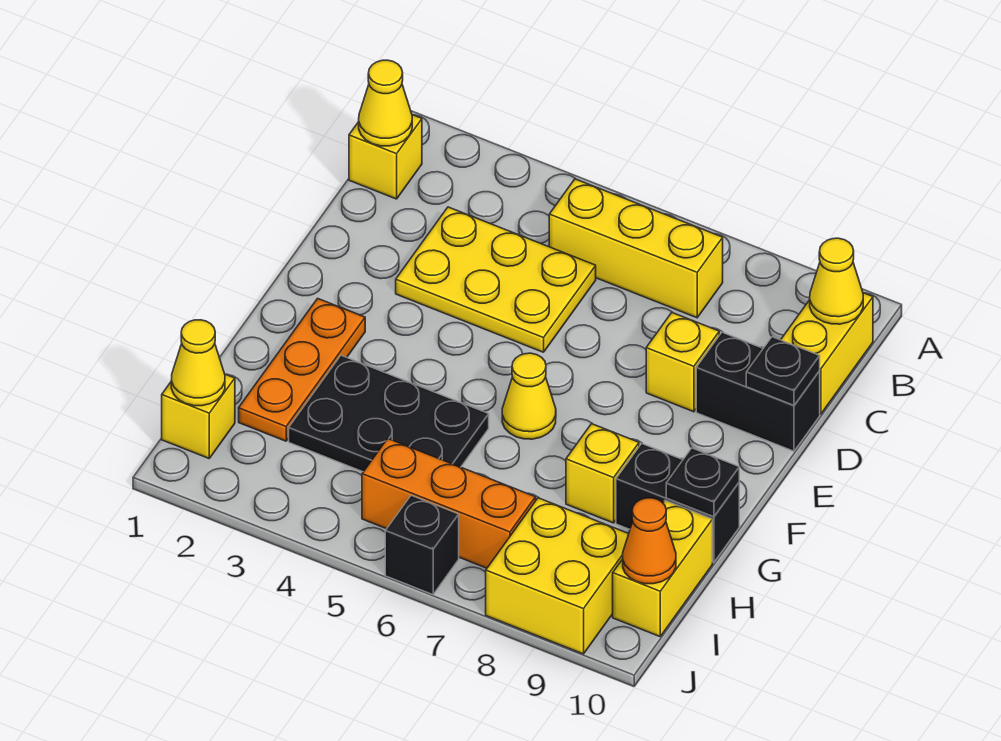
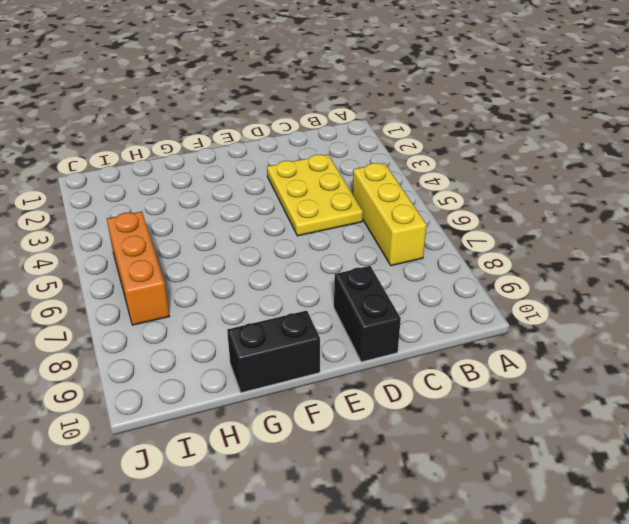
black brick F10:G10 level 1 -> black brick G9:G10 level 1
none -> yellow brick B1 level 1
none -> yellow brick B10:C10 level 1
none -> yellow brick D8 level 1

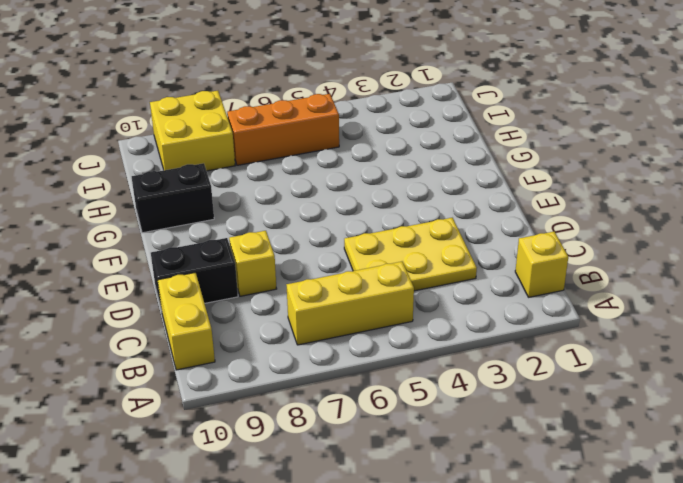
none -> orange plate F2:H2 level 1
none -> yellow cone F6 level 1
none -> black plate G3:H5 level 1

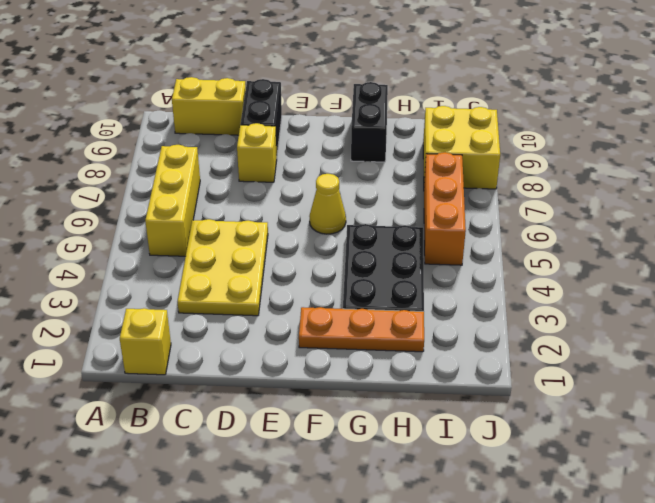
none -> yellow brick G8 level 1
none -> yellow brick H10:I10 level 1
none -> yellow brick I1 level 1

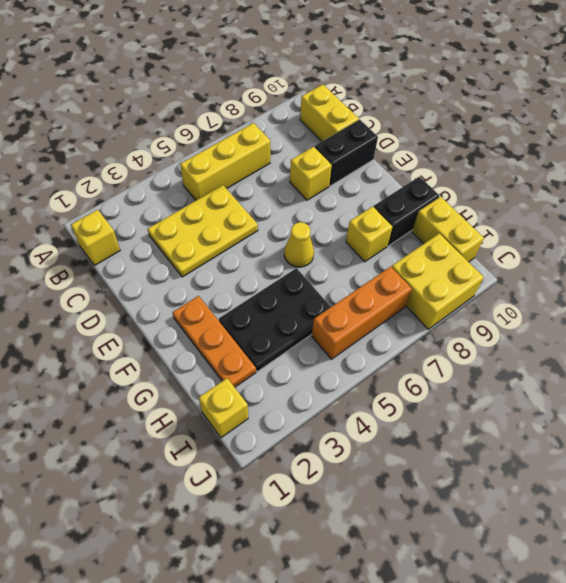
none -> black brick J6 level 1
none -> yellow cone B1 level 2
none -> yellow cone B10 level 2

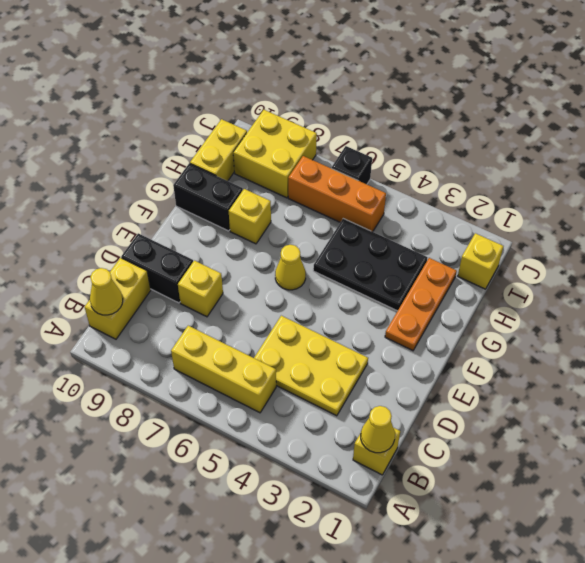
none -> black plate D10 level 2
none -> black plate G10 level 2
none -> yellow cone I1 level 2

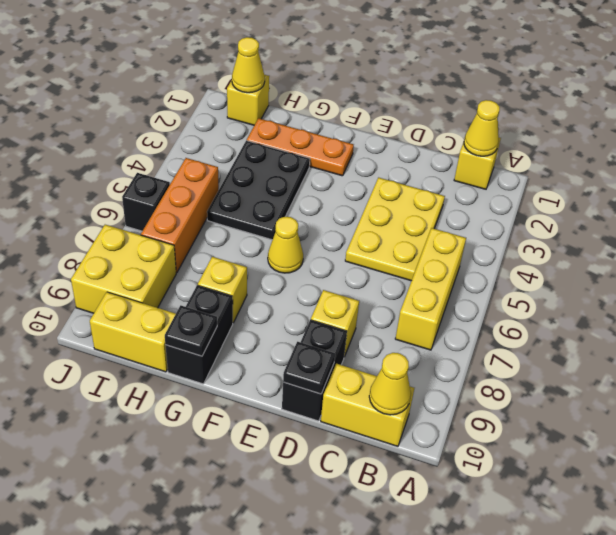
none -> orange cone I10 level 2

